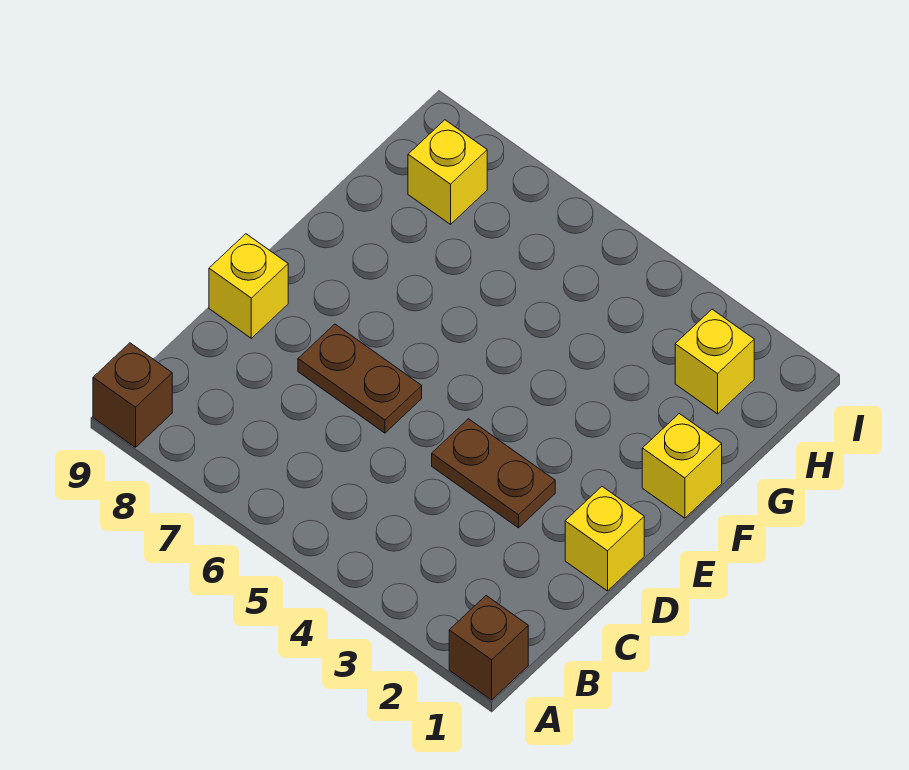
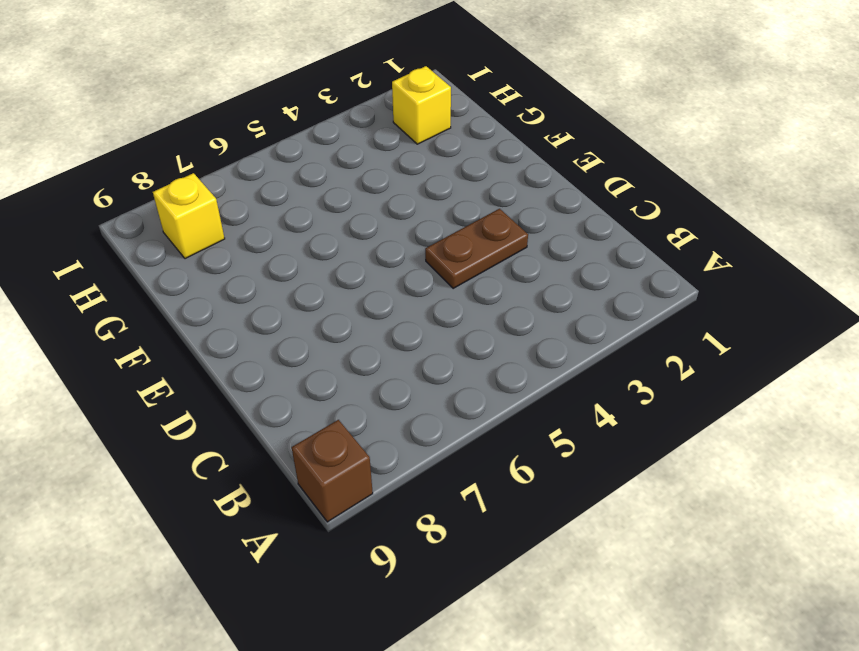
none -> brown brick A1 level 1
none -> yellow brick D1 level 1

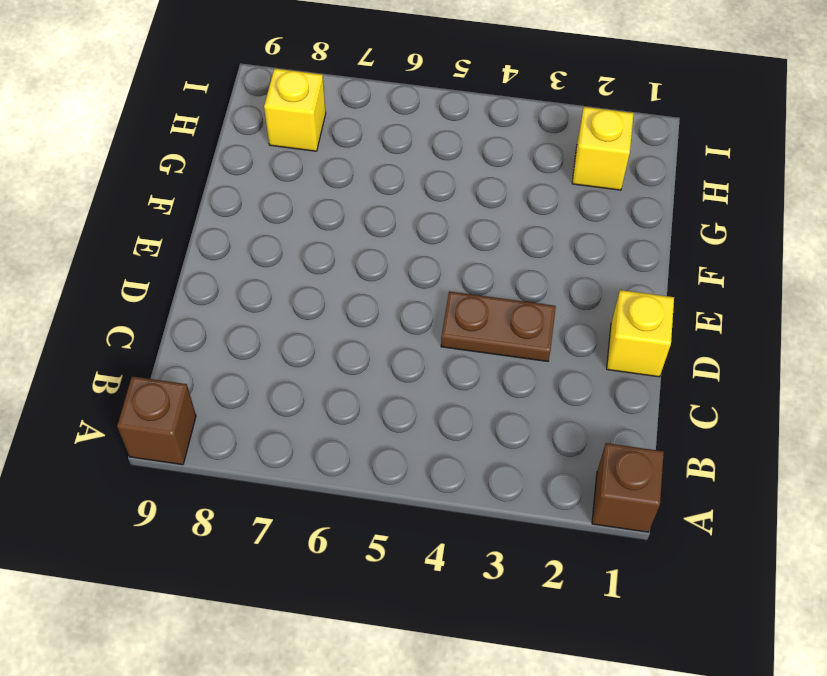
none -> brown plate D6:D7 level 1
none -> yellow brick D9 level 1

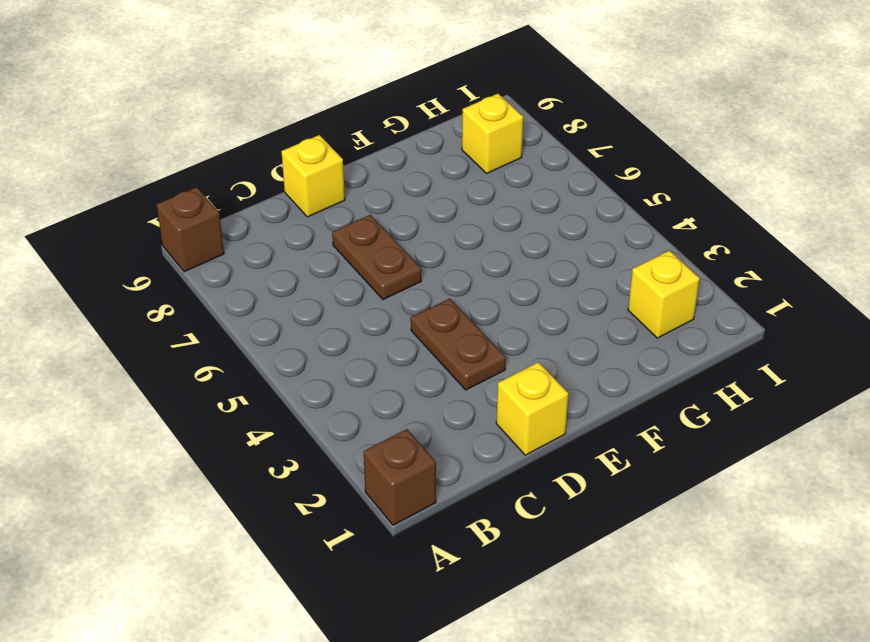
none -> yellow brick F1 level 1

